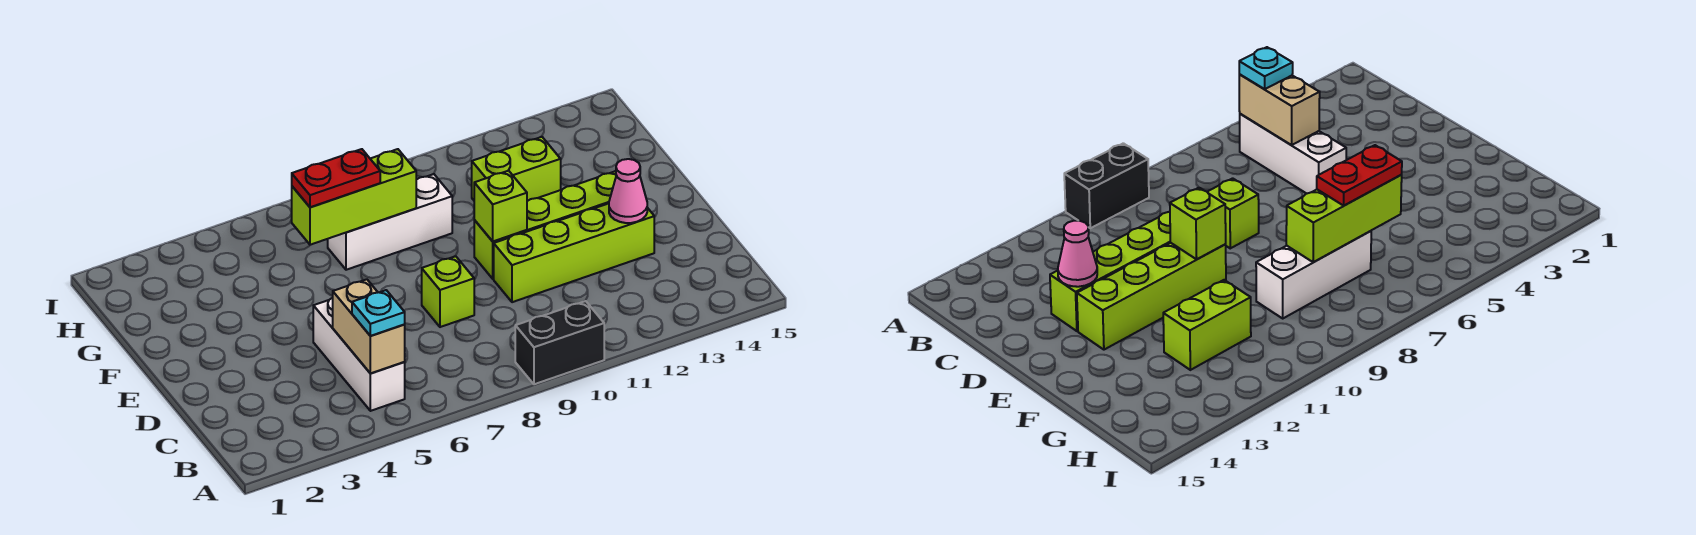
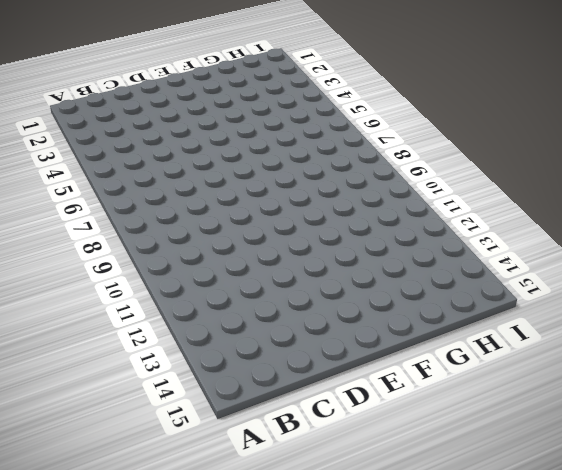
none -> black brick A9:A10 level 1
none -> white brick B5:D5 level 1
none -> lime brick D8 level 1

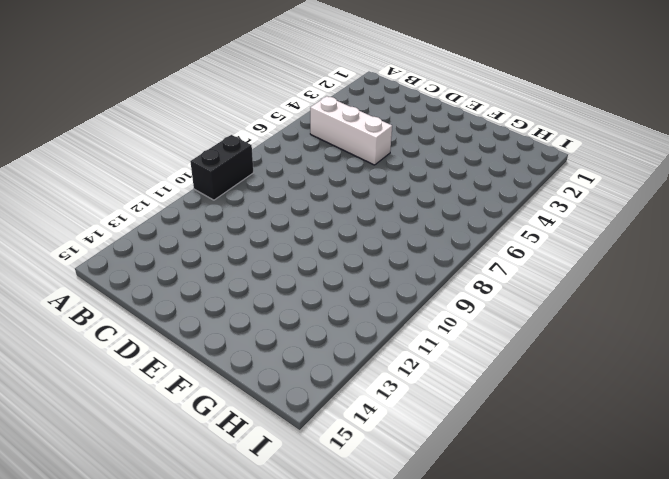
none -> lime brick D8 level 1
none -> lime brick D10:D13 level 1
none -> lime brick E10:E13 level 1

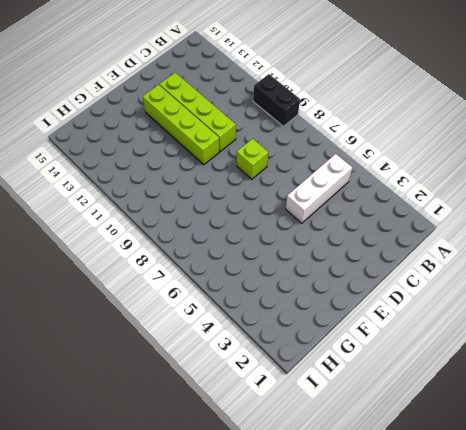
none -> white brick G7:G9 level 1
none -> lime brick G11:G12 level 1
none -> tan brick B5:C5 level 2

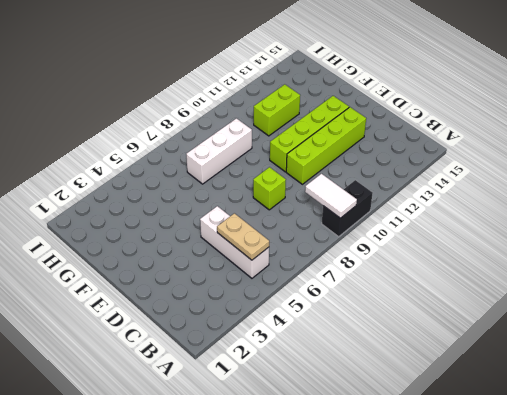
white tile A9:B9 level 2 -> none
tan plate B5:C5 level 2 -> tan brick B5:C5 level 2
none -> pink cone D13 level 2
none -> lime brick E10 level 2
none -> lime brick G6:G8 level 2

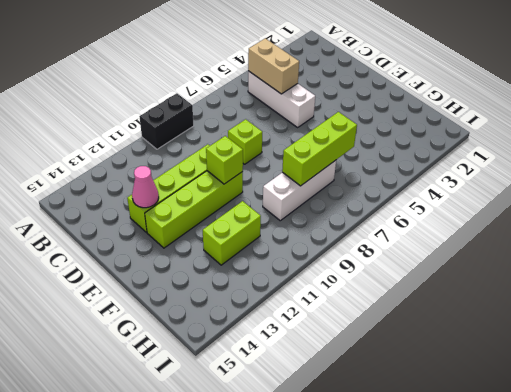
none -> cyan plate B5 level 3
none -> red plate G6:G7 level 3

